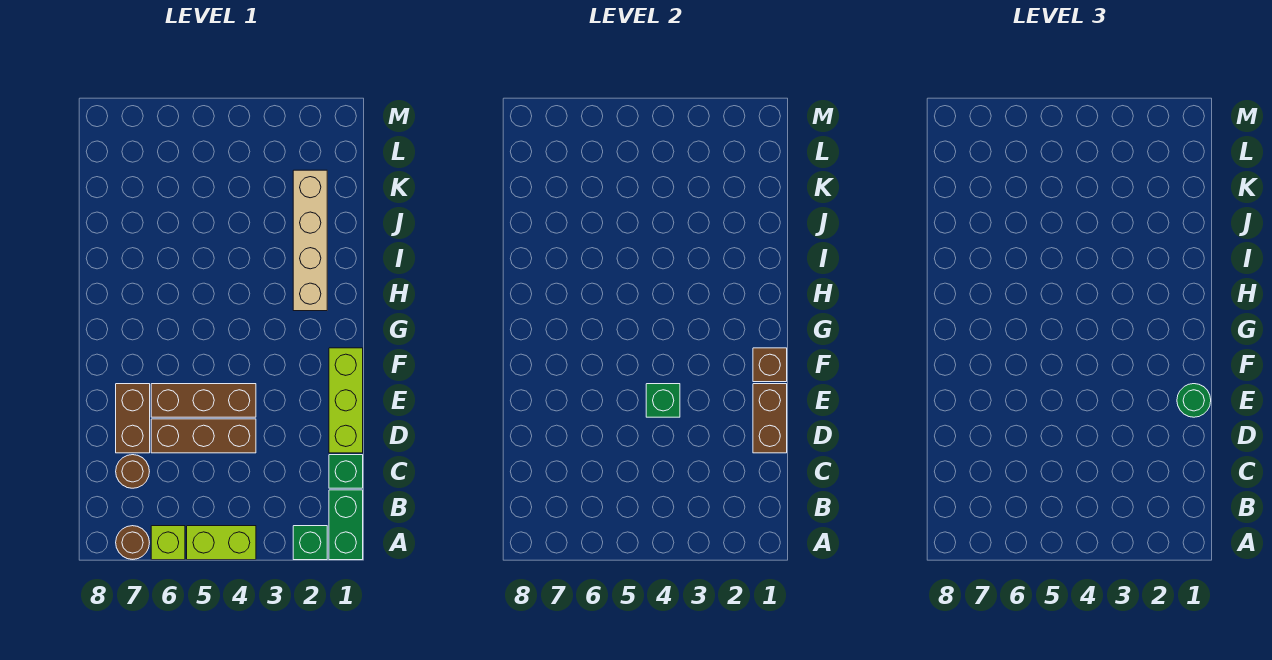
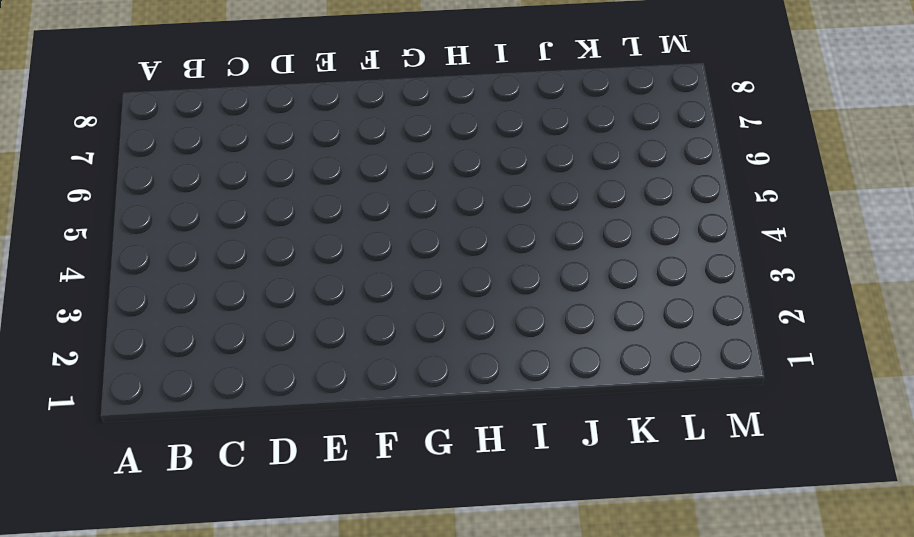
none -> green brick A1:B1 level 1
none -> green brick A2 level 1
none -> lime brick A4:A5 level 1

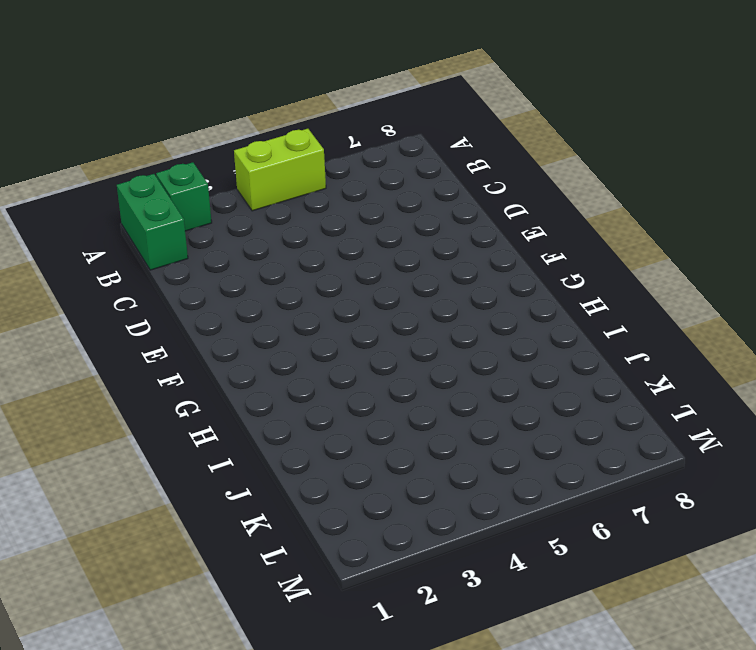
none -> lime brick A6 level 1
none -> brown round brick A7 level 1
none -> green brick C1 level 1

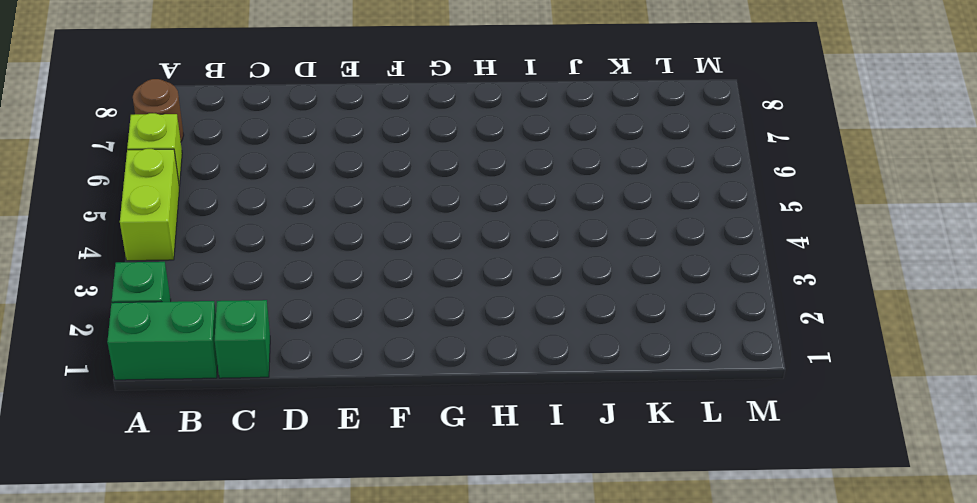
none -> brown round brick C7 level 1
none -> lime brick D1:F1 level 1
none -> brown brick D4:D6 level 1

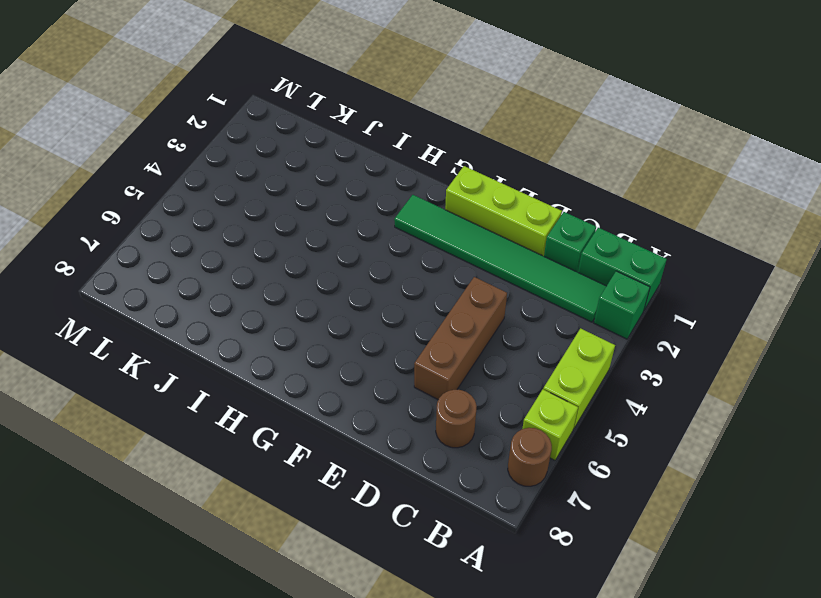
green tile B2:G2 level 1 -> none
none -> brown brick D7:E7 level 1
none -> brown brick E4:E6 level 1
none -> tan brick H2:K2 level 1

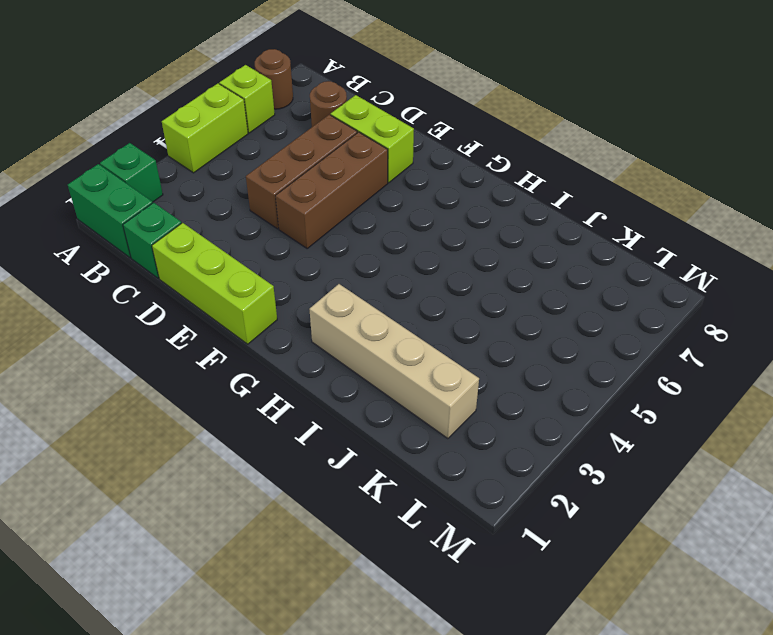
lime brick D7:E7 level 1 -> brown brick D7:E7 level 1
none -> brown brick D1:E1 level 2
none -> green brick E4 level 2
none -> brown brick F1 level 2

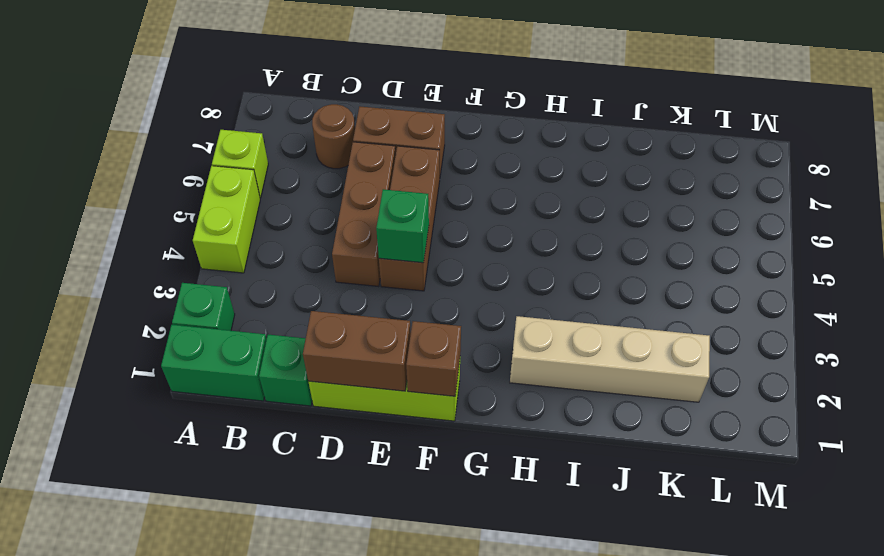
none -> brown round brick A7 level 1
none -> green round brick E1 level 3

